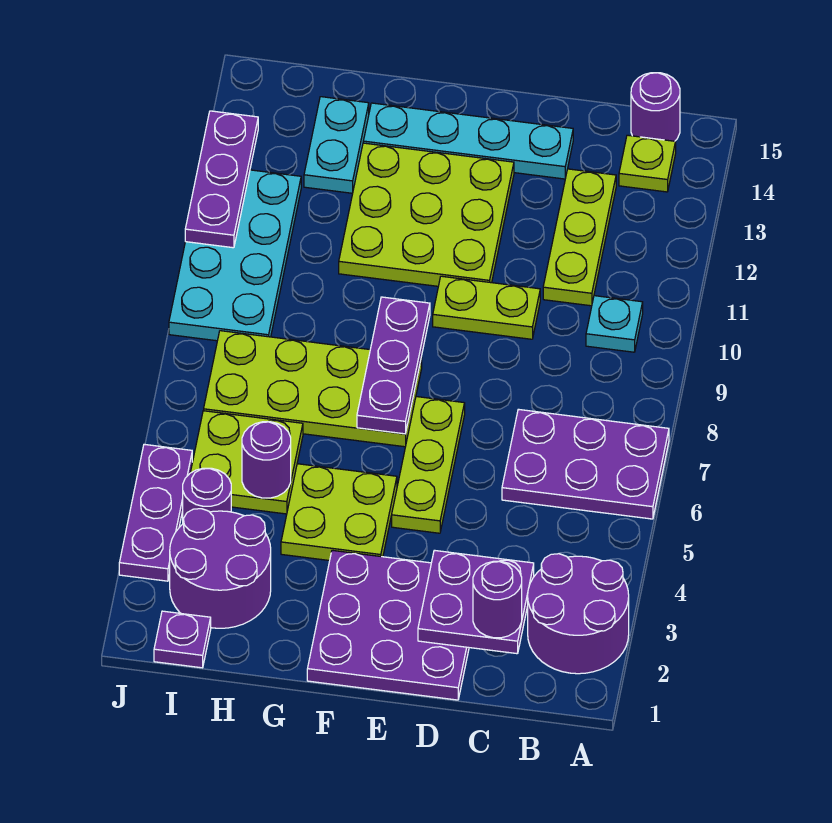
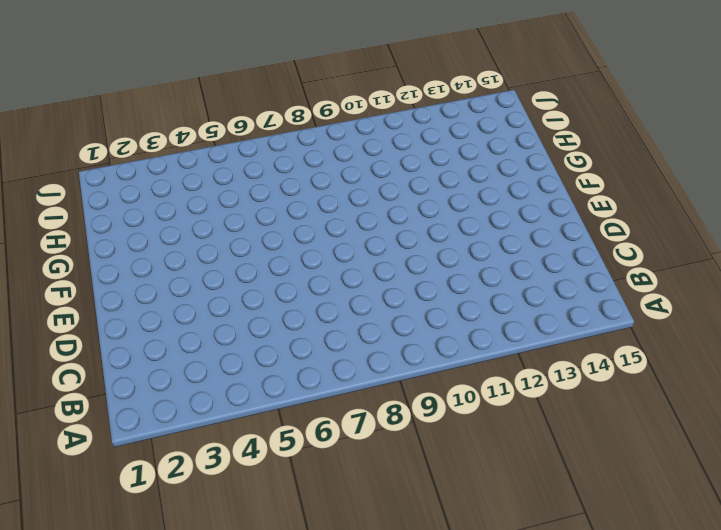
none -> purple round brick A2:B3 level 1
none -> purple plate A6:C7 level 1
none -> cyan plate B10 level 1

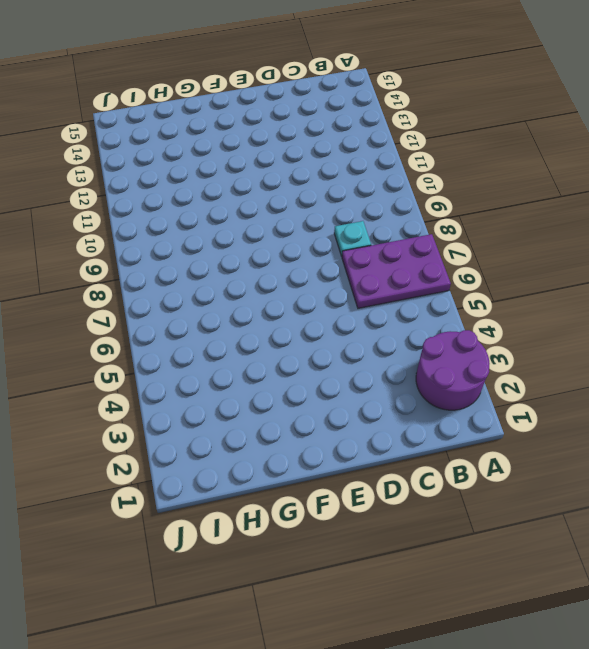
cyan plate C8 level 1 -> cyan plate B10 level 1
none -> lime plate B14 level 1
none -> purple round brick B15 level 1
none -> lime plate C11:C13 level 1

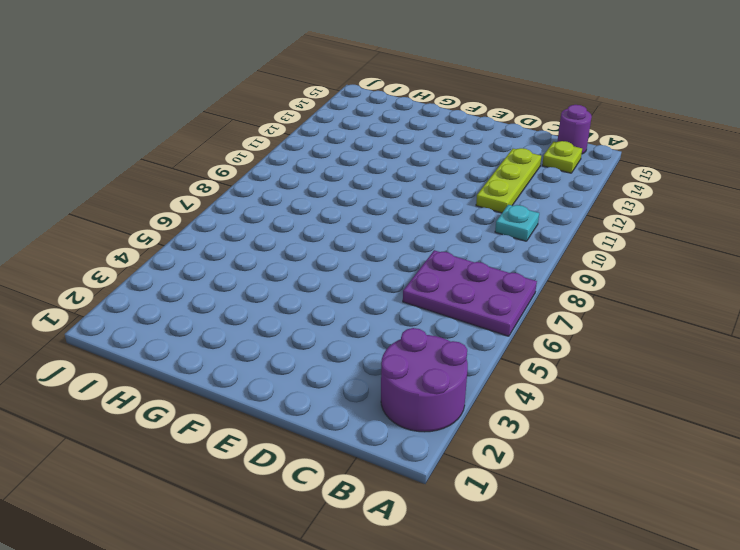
none -> purple plate D1:F3 level 1
none -> lime plate D10:E10 level 1
none -> cyan plate D14:G14 level 1

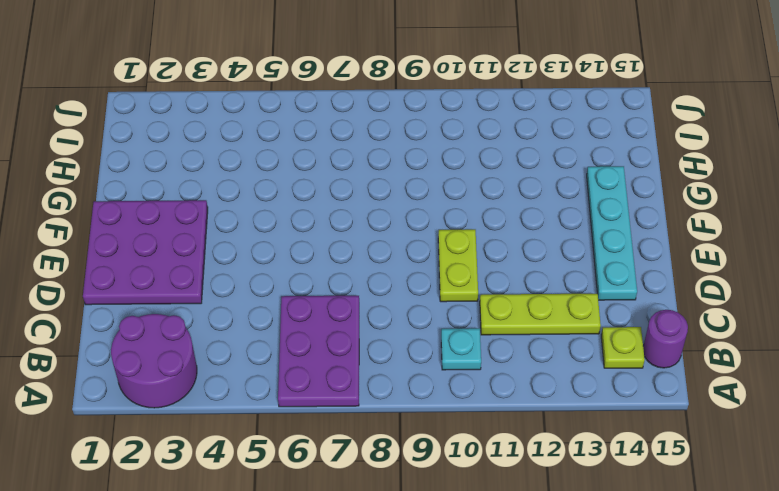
none -> lime plate E5:E7 level 1
none -> lime plate E11:G13 level 1
none -> lime plate F4:G5 level 1

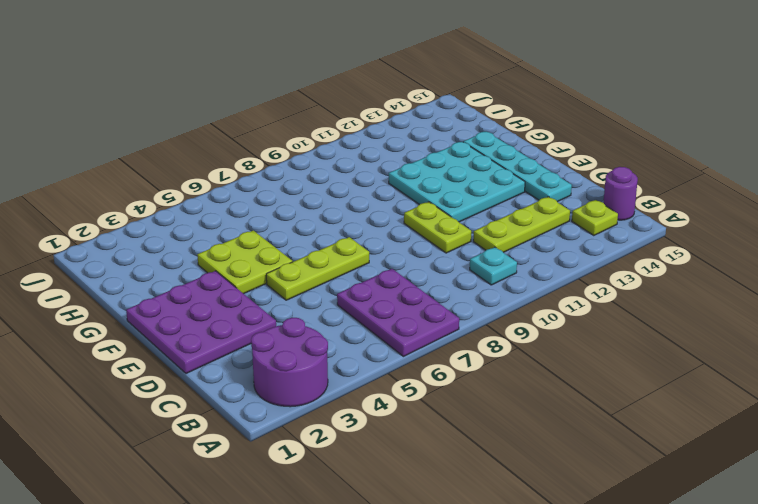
cyan plate E11:G13 level 1 -> lime plate E11:G13 level 1
none -> lime plate F7:I8 level 1
none -> purple round brick H2:I3 level 1
none -> lime plate H5:I6 level 1

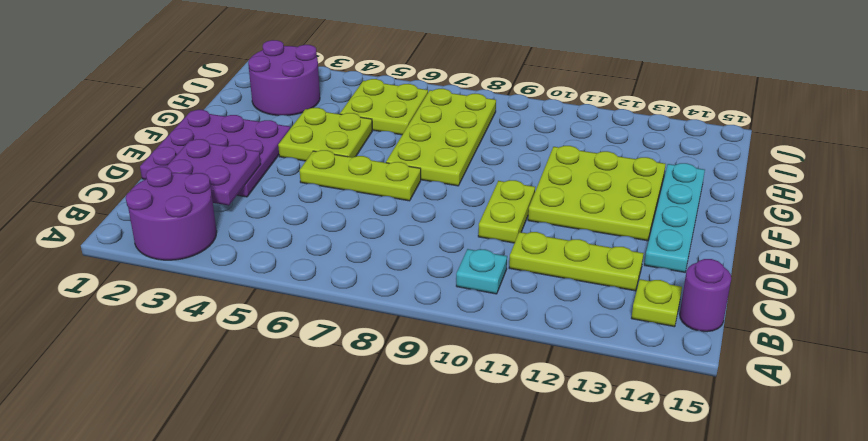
none -> purple plate A6:C7 level 1
none -> cyan plate H13:H14 level 1
none -> purple plate I1 level 1

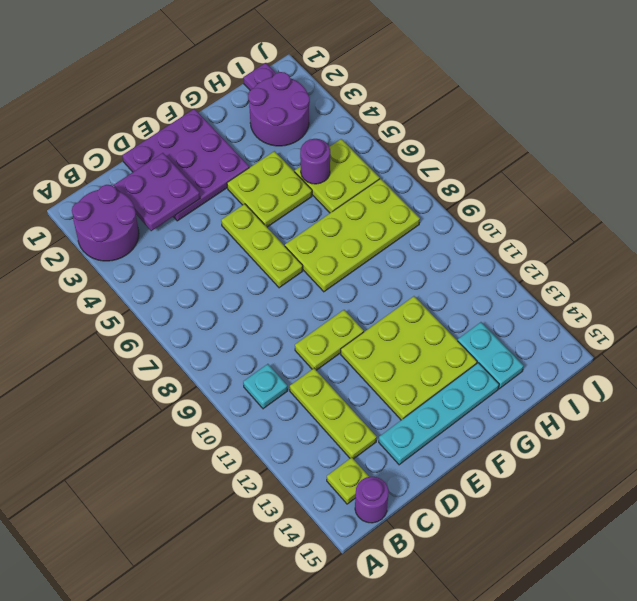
none -> purple plate A6:C7 level 1
none -> purple round brick I4 level 1
none -> cyan plate I9:J12 level 1

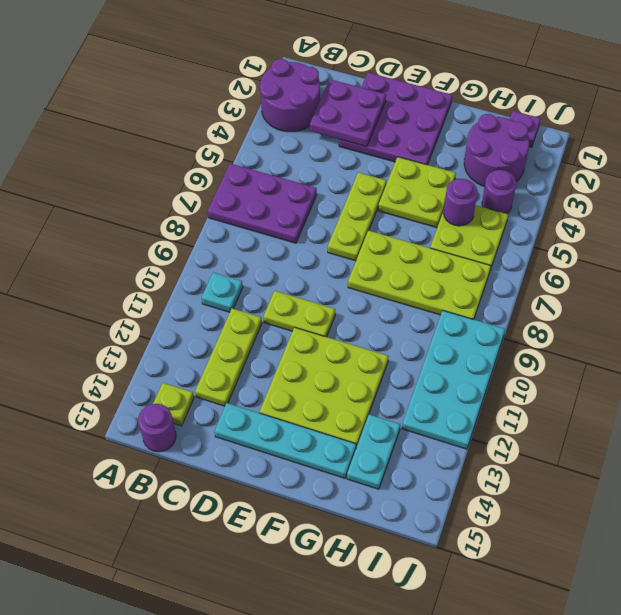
none -> purple plate J3:J5 level 1
none -> purple plate F7:F9 level 2
none -> purple plate J11:J13 level 2

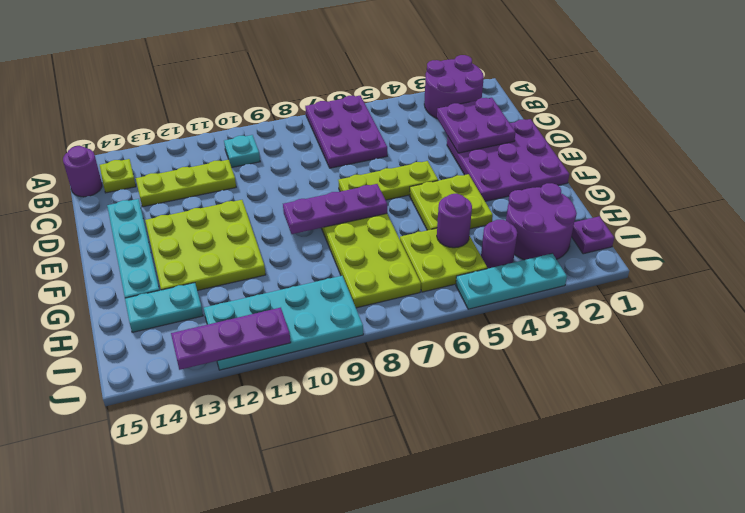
cyan plate J3:J5 level 1 -> purple plate J3:J5 level 1
none -> lime plate D10:E10 level 1
none -> purple round brick C2 level 3

